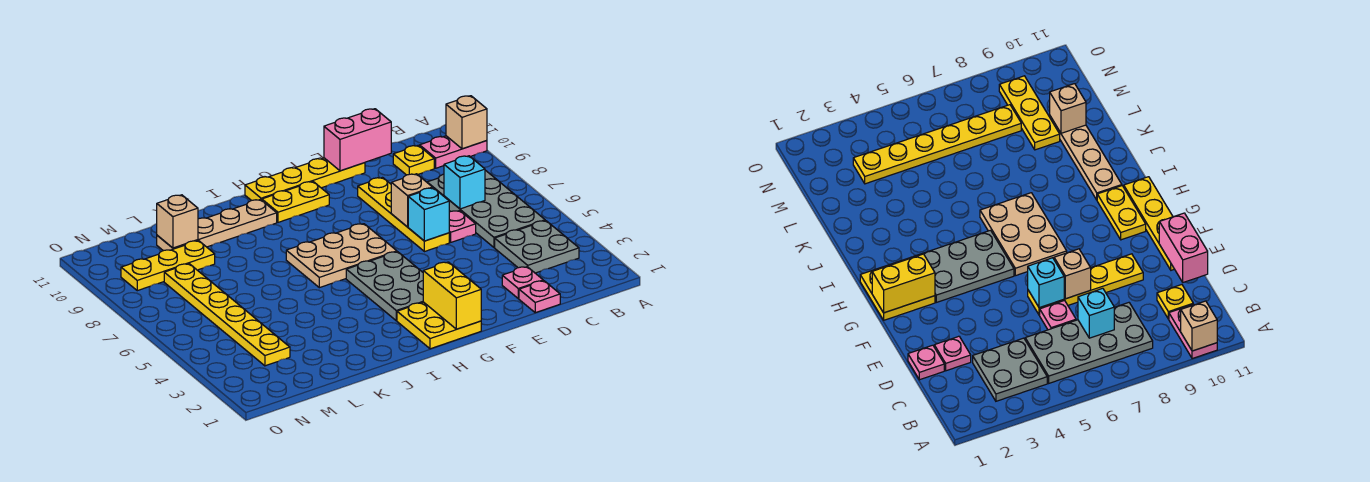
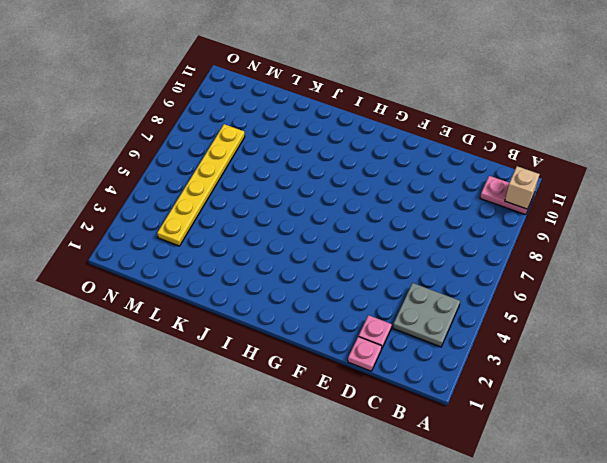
none -> grey plate B5:C8 level 1
none -> yellow plate C10 level 1
none -> pink plate D6 level 1

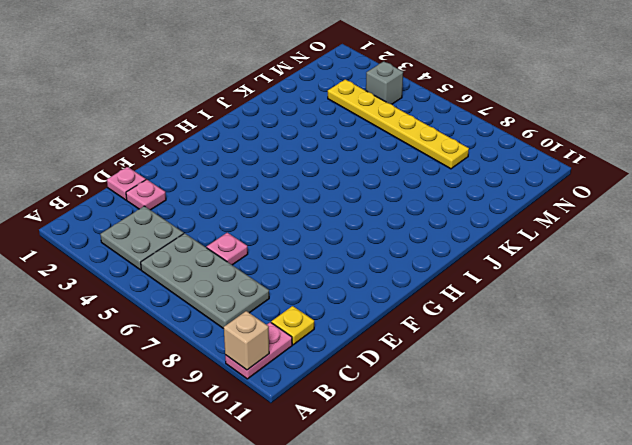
grey brick N4 level 1 -> none
none -> yellow plate E6:E9 level 1
none -> yellow plate E11:H11 level 1
none -> yellow plate G1:H2 level 1

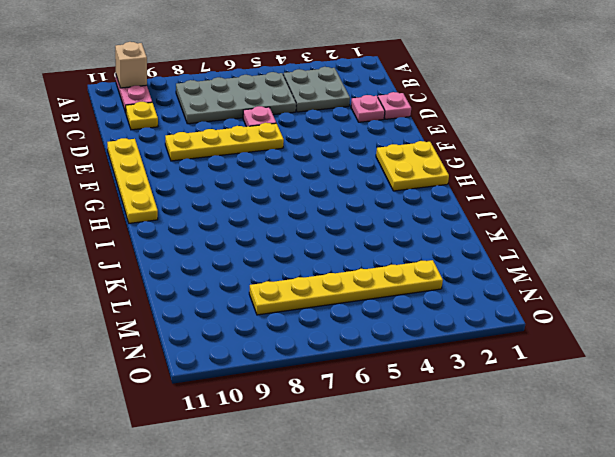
none -> grey plate G3:H5 level 1
none -> tan plate G6:I7 level 1
none -> yellow plate G10:H10 level 1

